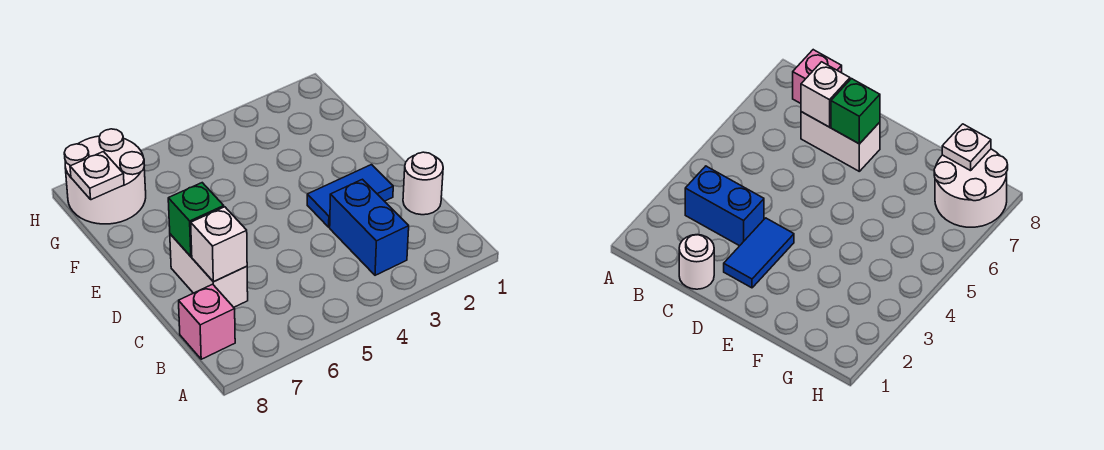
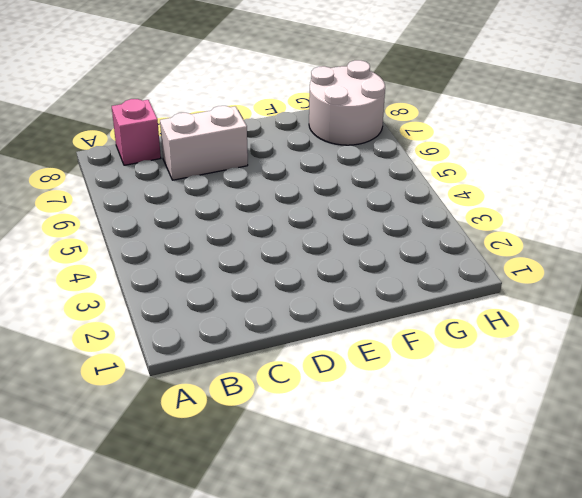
none -> blue brick B3:C3 level 1
none -> white round brick C1 level 1

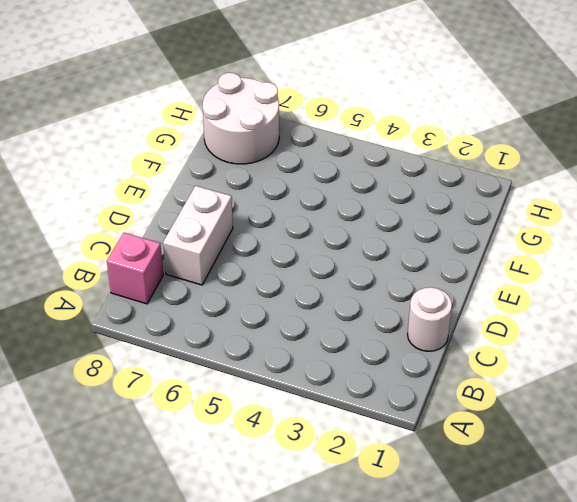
none -> blue brick B3:C3 level 1
none -> blue tile D2:D3 level 1

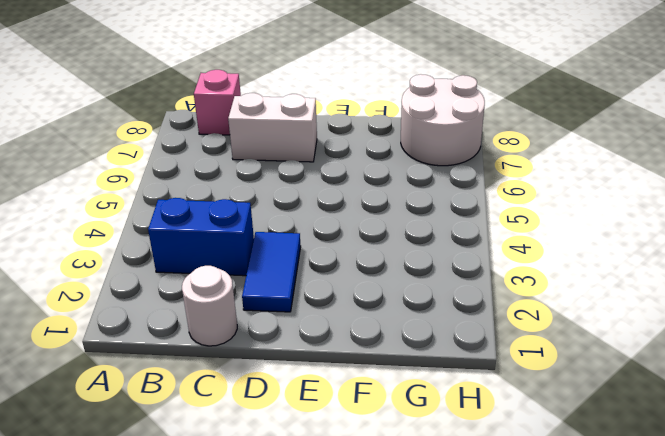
none -> white brick C7 level 2
none -> green brick D7 level 2

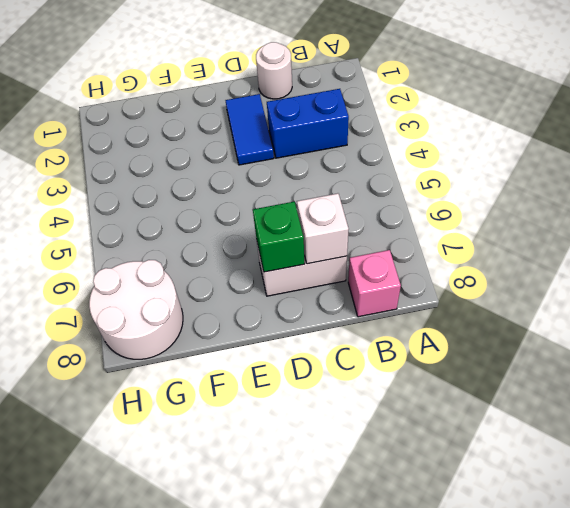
none -> white plate G8 level 2

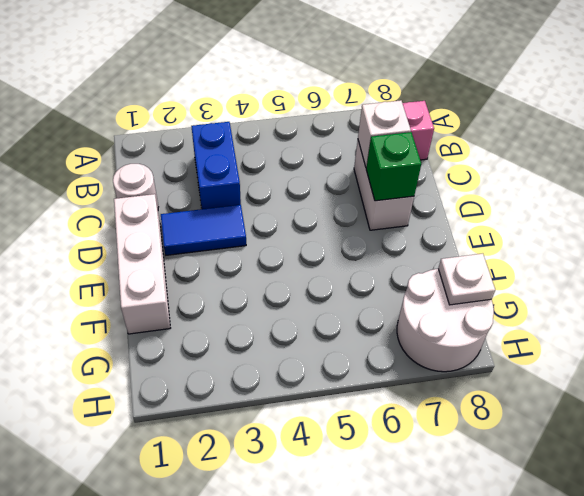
white brick D1:F1 level 1 -> none

